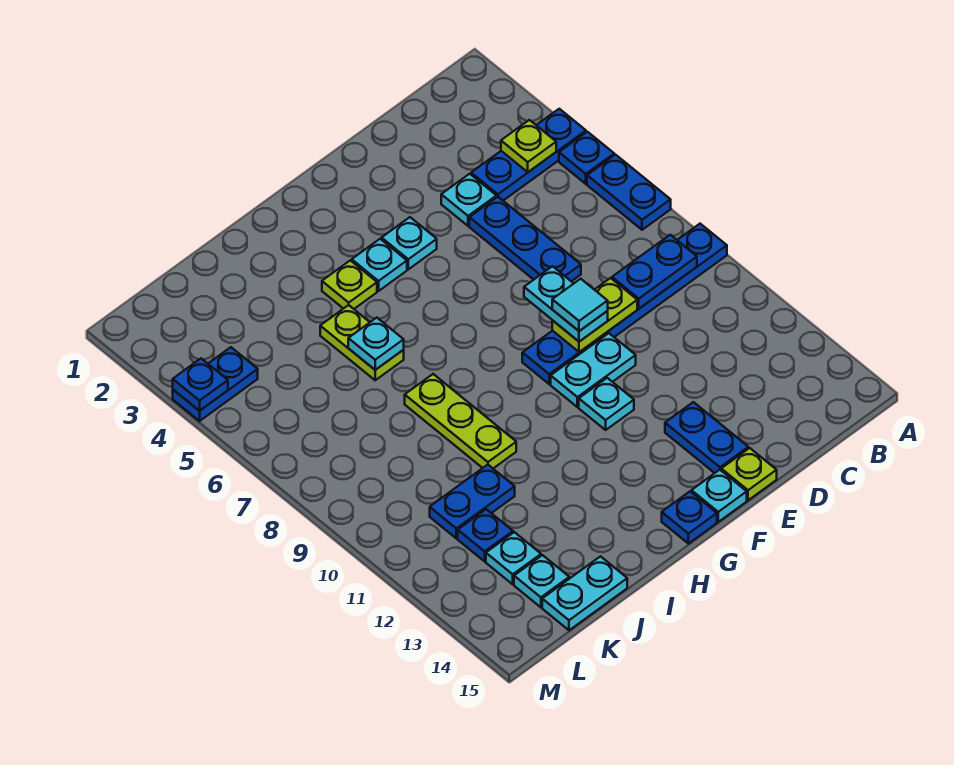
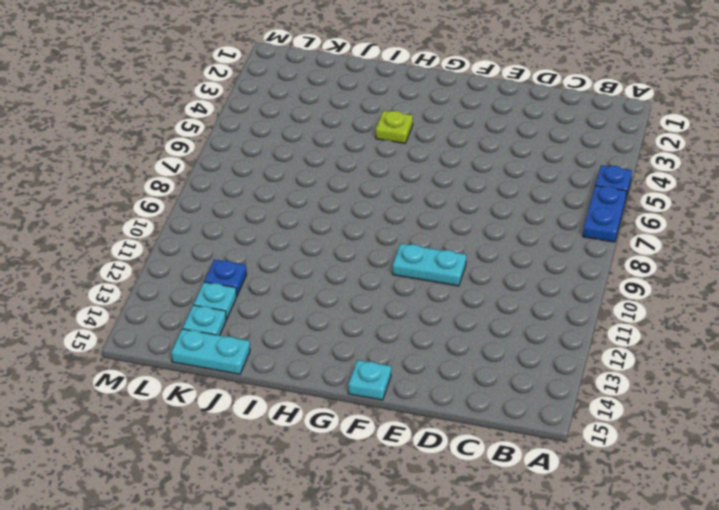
none -> blue plate A4:C4 level 1
none -> blue plate A9:F9 level 1
none -> cyan plate D4 level 1
none -> blue plate D5:D7 level 1

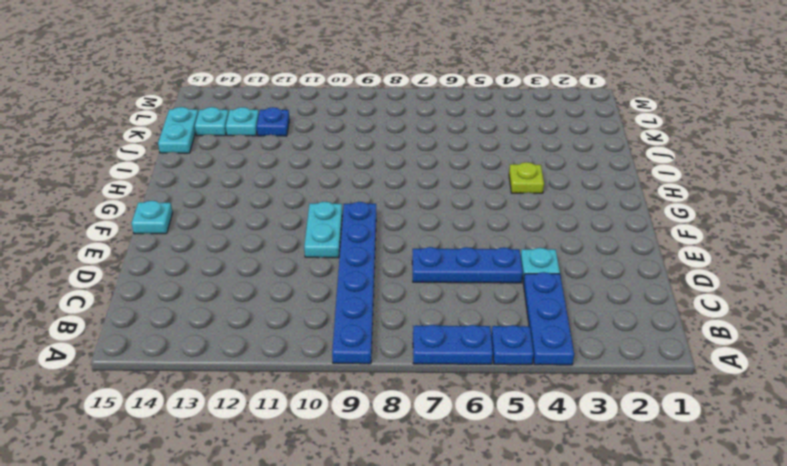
none -> blue plate E13:E14 level 1
none -> lime plate E15 level 1
none -> cyan plate F4 level 1
none -> cyan plate F11 level 1

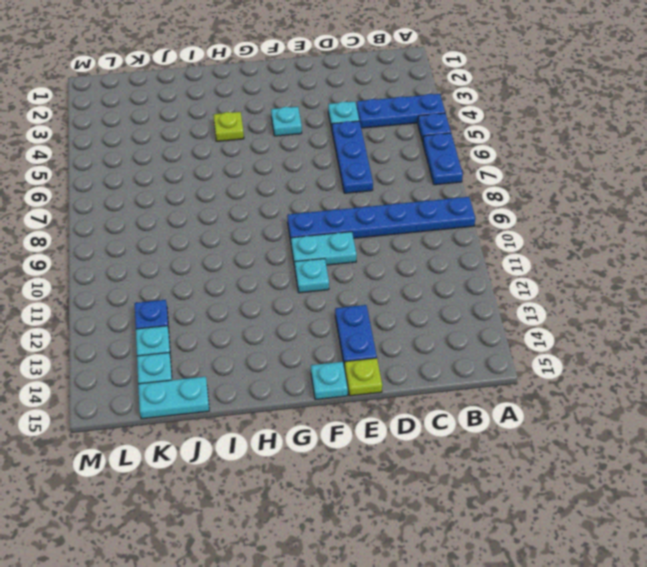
none -> cyan plate G4 level 1
none -> blue plate G15 level 1
none -> lime plate I5:I6 level 1
none -> lime plate I8:I10 level 1

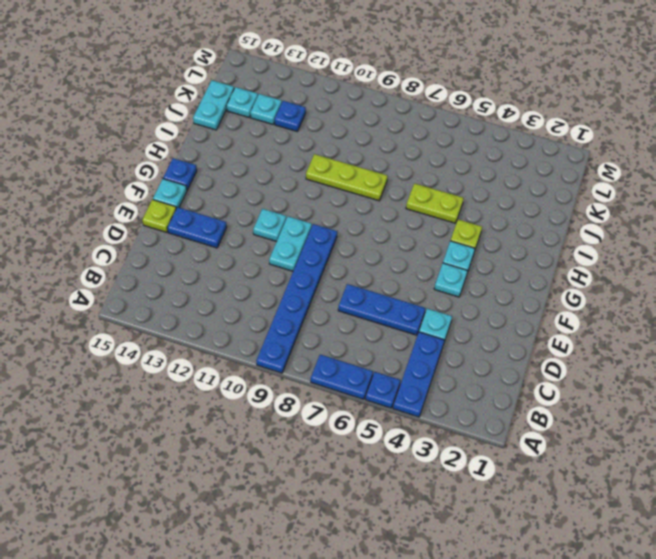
none -> blue plate J11:K11 level 1
none -> blue plate L4:M4 level 1
none -> lime plate B4 level 2
none -> blue plate B9:C9 level 2

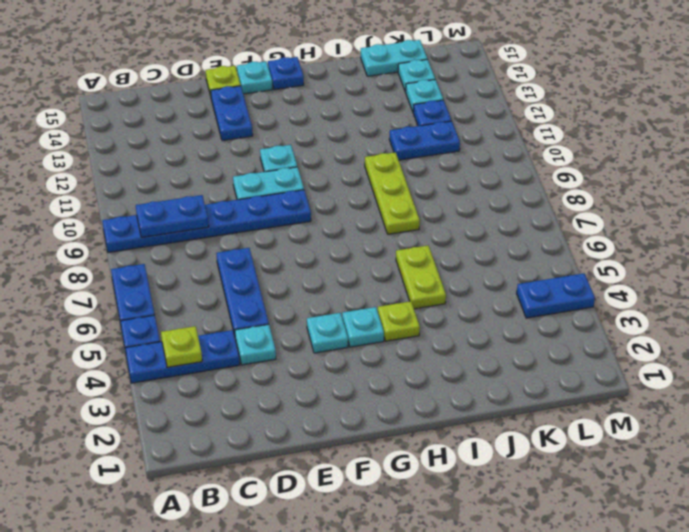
none -> lime plate D9:E9 level 2
none -> cyan plate I6 level 2
none -> blue plate M4 level 2
none -> cyan plate E8:E9 level 3

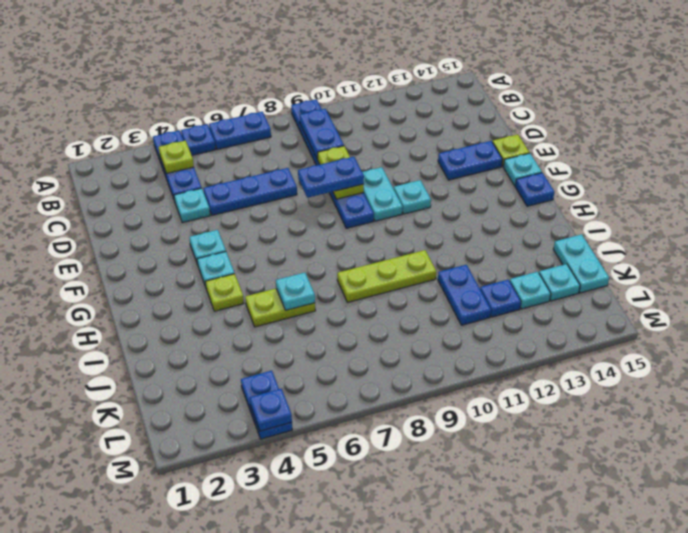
blue plate E8:E9 level 3 -> cyan plate E8:E9 level 3
none -> cyan tile E9 level 4

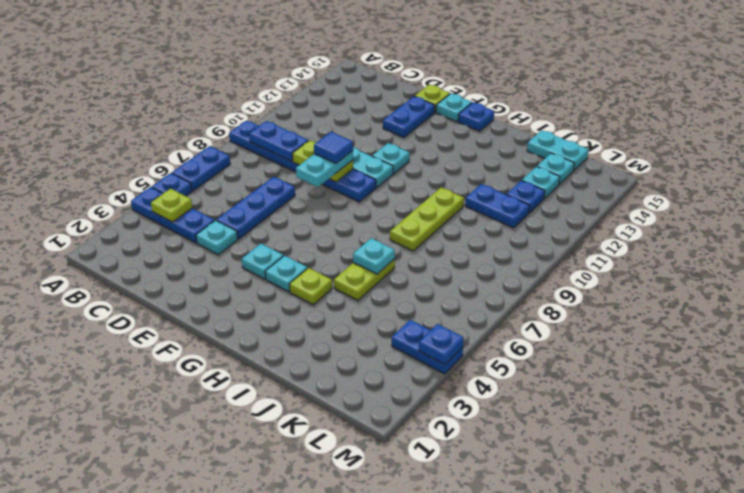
blue tile E9 level 4 -> cyan tile E9 level 4

